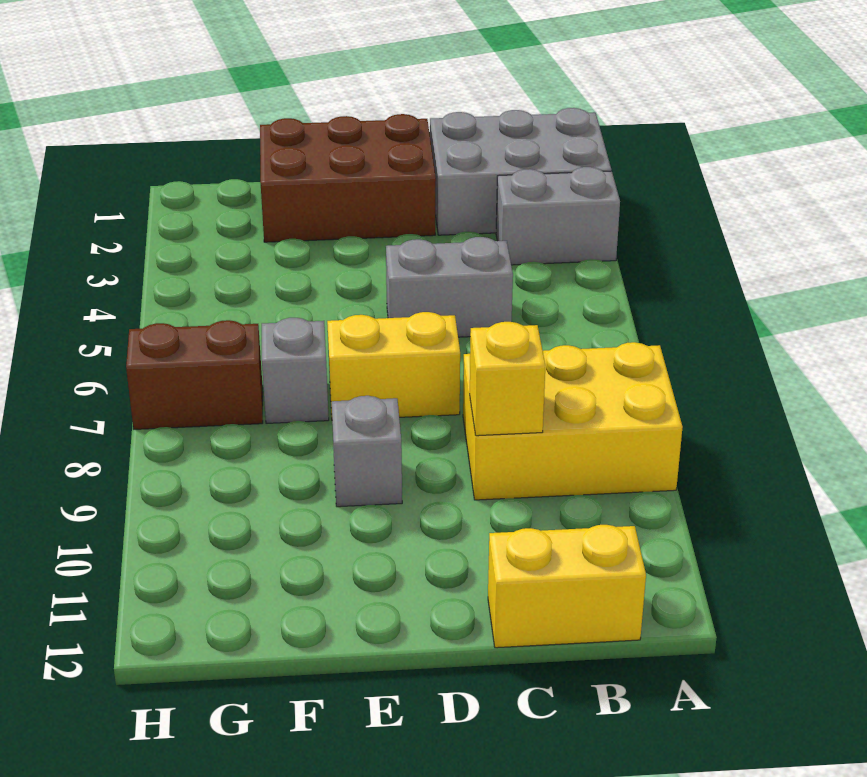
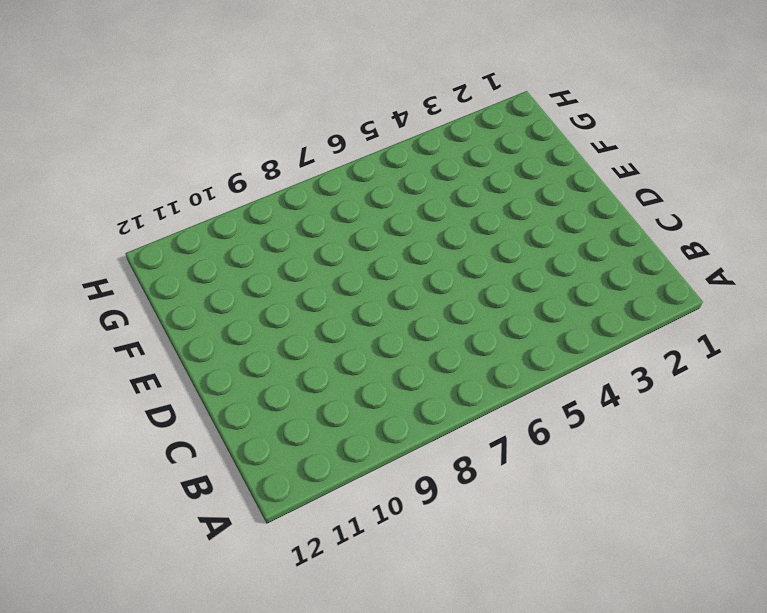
none -> grey brick A1:C2 level 1
none -> grey brick A3:B3 level 1

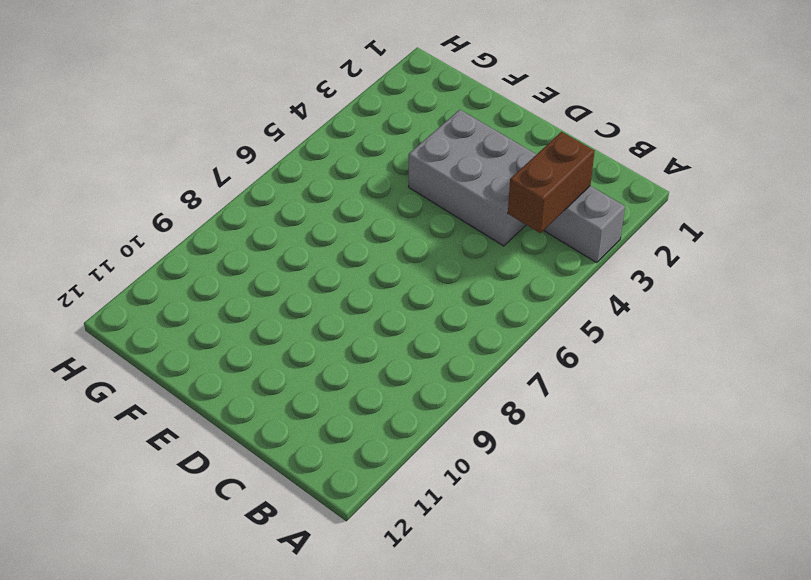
brown brick B3:B4 level 2 -> brown brick G7:H7 level 1
grey brick C3:E4 level 1 -> grey brick A1:C2 level 1
none -> yellow brick A8:C9 level 1
none -> yellow brick B12:C12 level 1

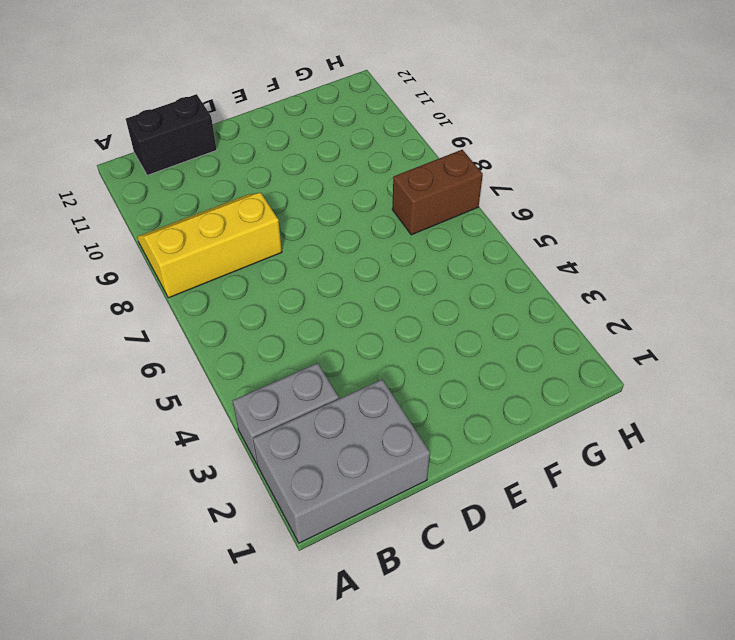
yellow slope A8:C9 level 1 top 8 -> yellow brick A8:C9 level 1
black brick B12:C12 level 1 -> yellow brick B12:C12 level 1
none -> grey brick C5:D5 level 1
none -> brown brick D1:F2 level 1

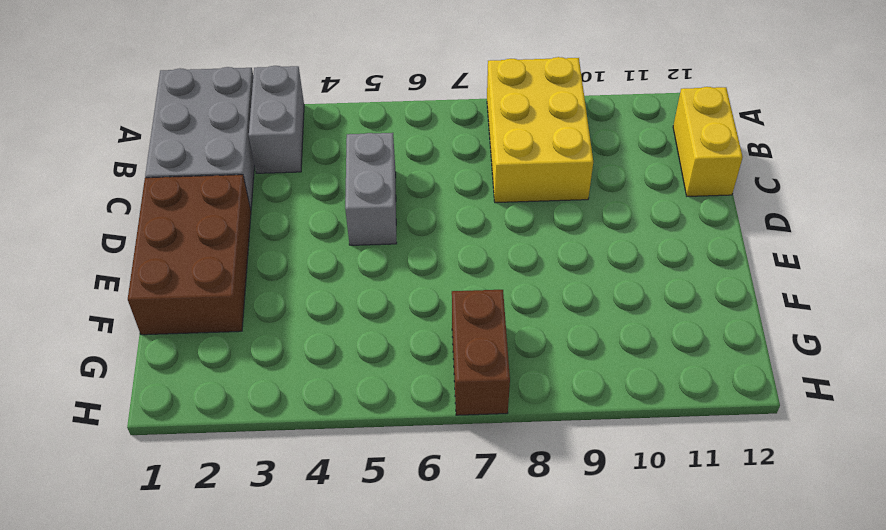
none -> yellow brick D7:E7 level 1
none -> grey brick E9 level 1

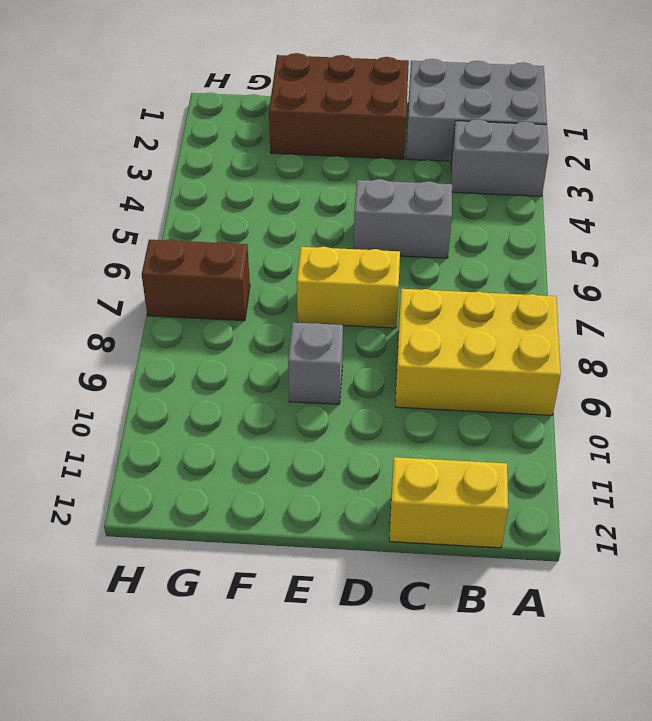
none -> grey brick F7 level 1
none -> yellow brick C9 level 2

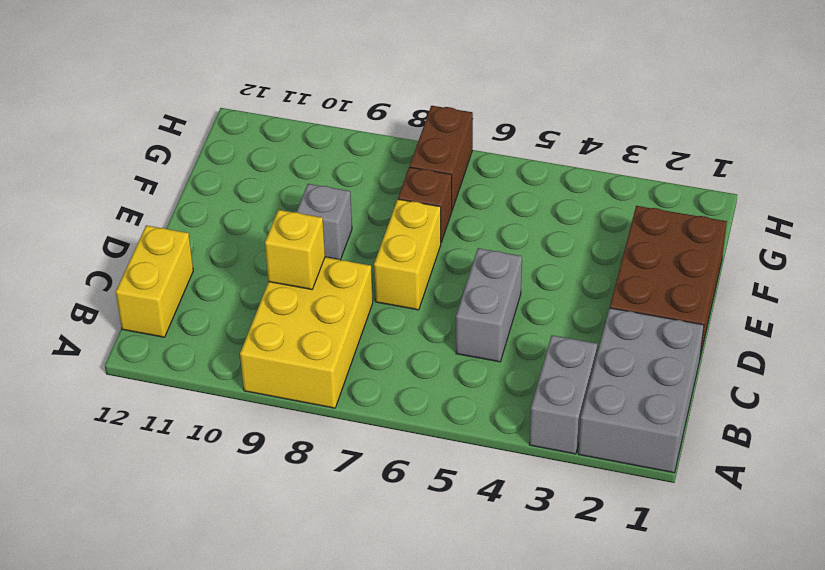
brown brick F7 level 1 -> grey brick F7 level 1

